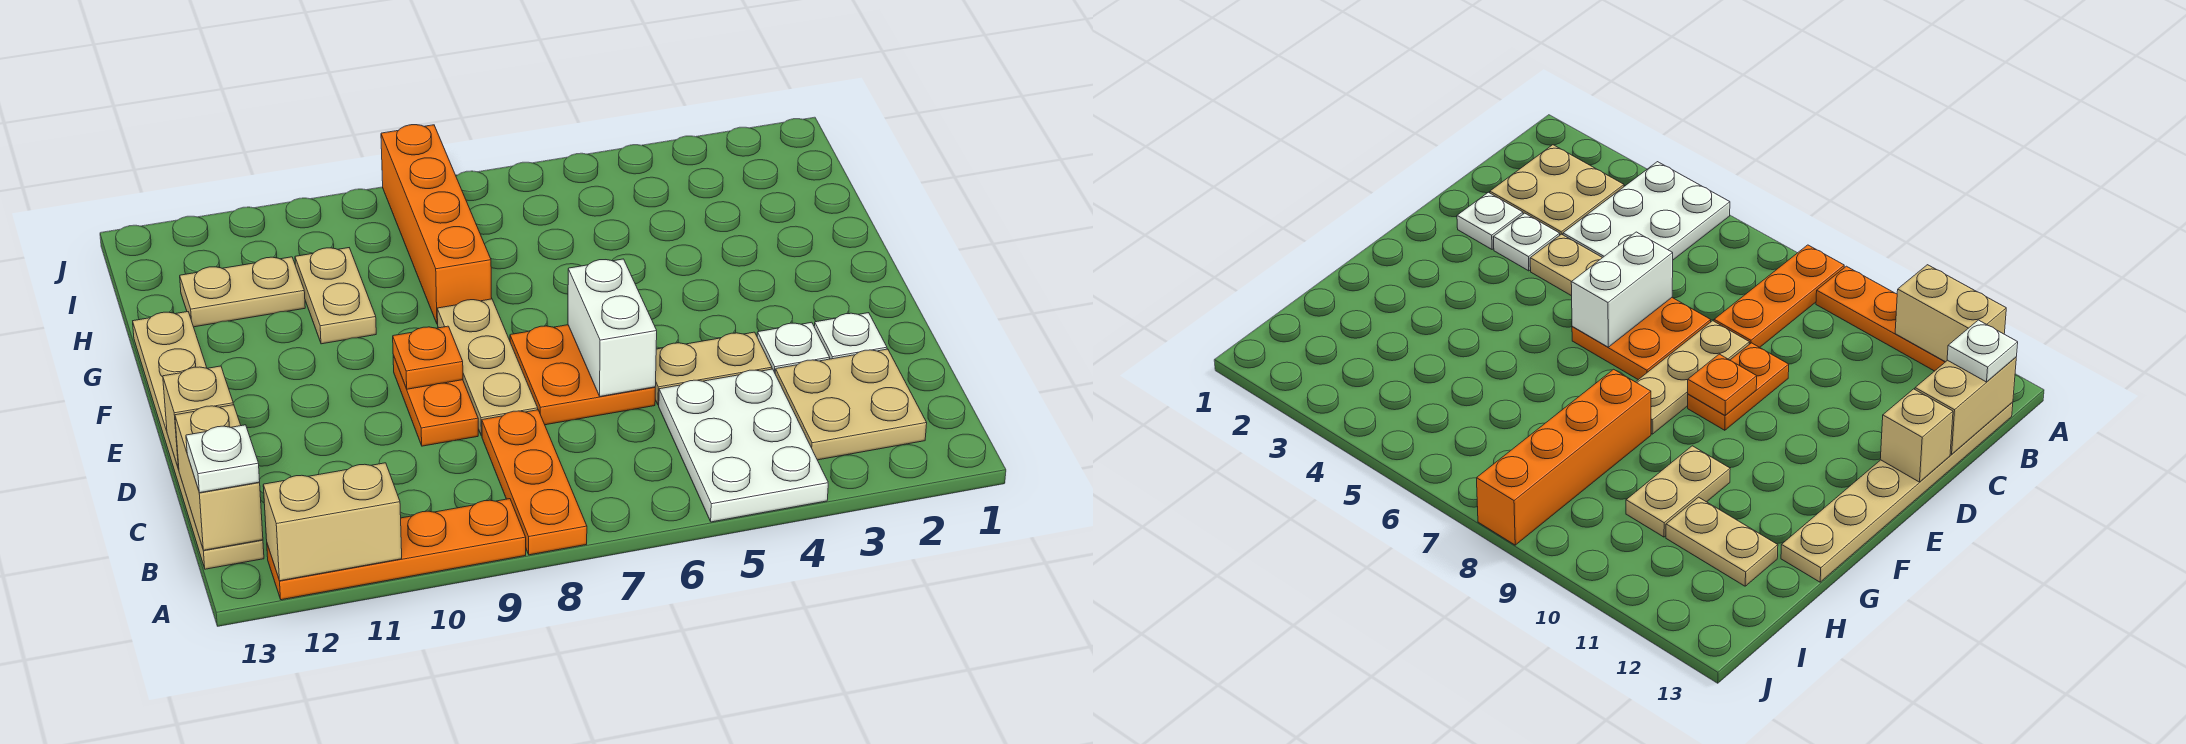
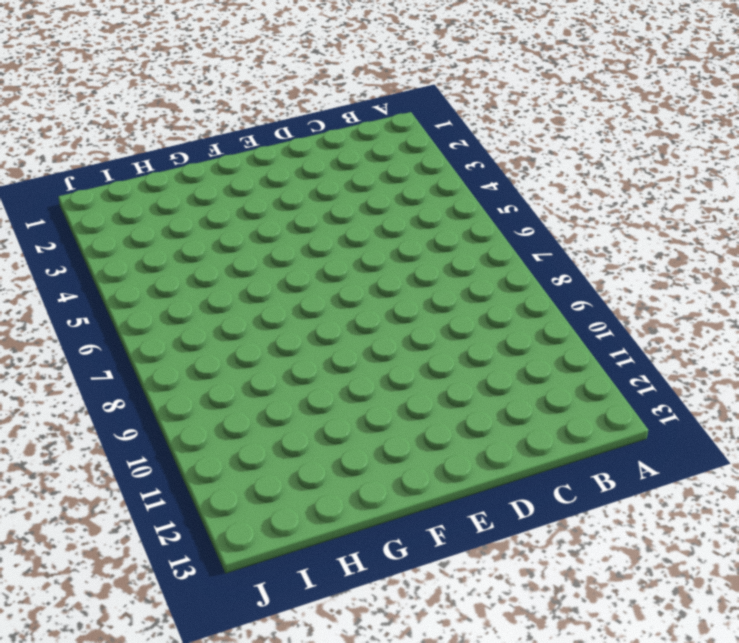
none -> white plate A4:C5 level 1
none -> orange plate A8:C8 level 1
none -> orange plate A9:A12 level 1

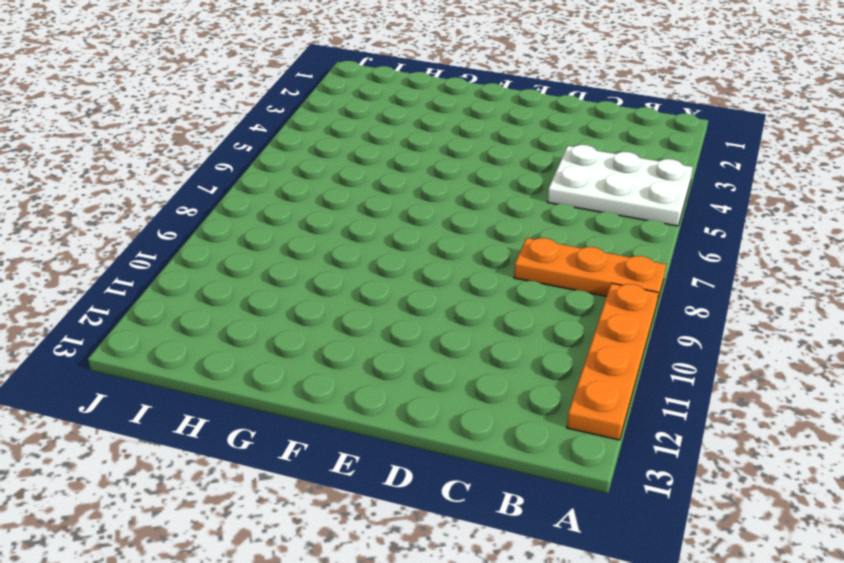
none -> tan plate B2:C3 level 1
none -> tan plate B13:G13 level 1
none -> white plate D2 level 1

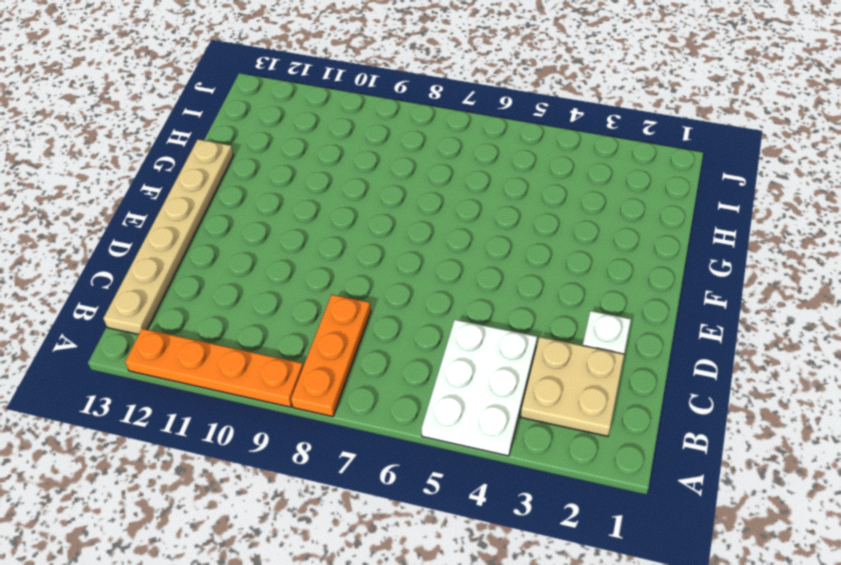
none -> white plate D3 level 1
none -> tan plate D4:D5 level 1
none -> orange plate D6:E7 level 1

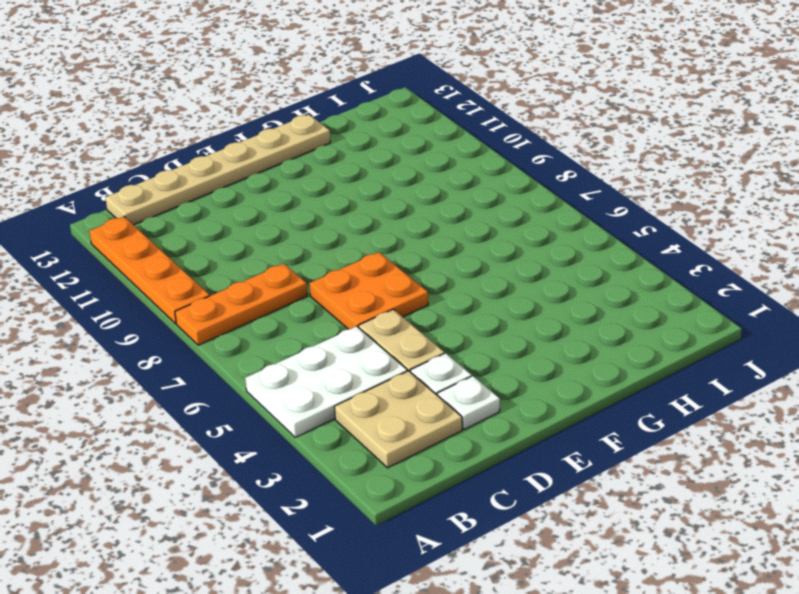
none -> tan plate D8:F8 level 1
none -> orange plate D9:E9 level 1
none -> orange brick G8:J8 level 1

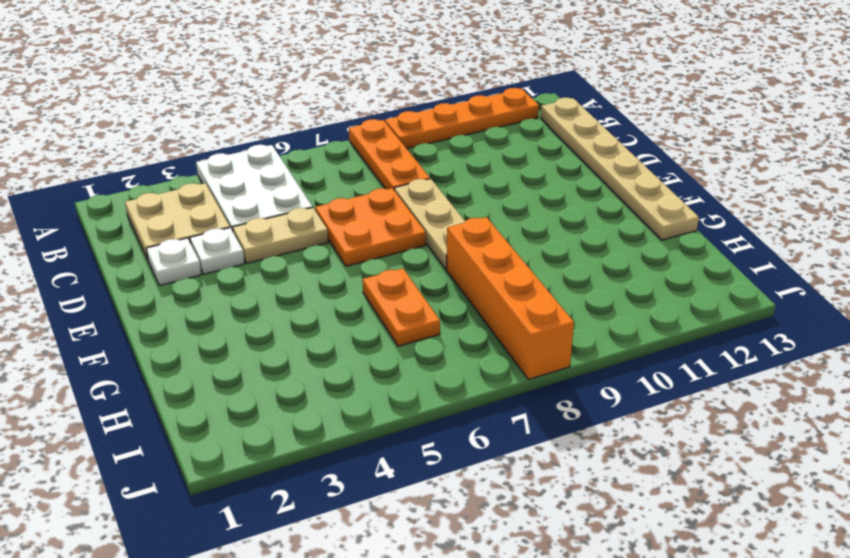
orange plate G6:H6 level 1 -> orange plate D9:E9 level 1
none -> tan plate G10:H10 level 1
none -> tan plate H11:H12 level 1
none -> tan brick A11:A12 level 2

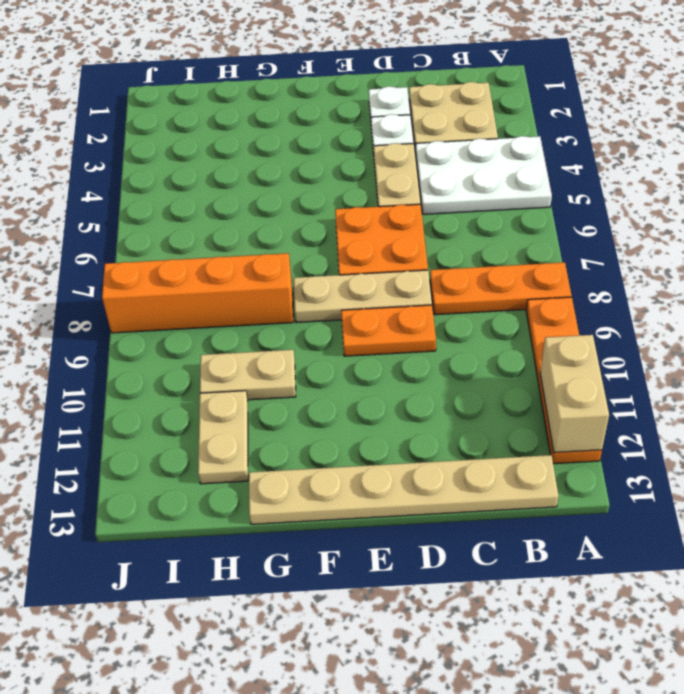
none -> tan brick B13:C13 level 2
none -> white brick D6:E6 level 2
none -> tan brick D13 level 2

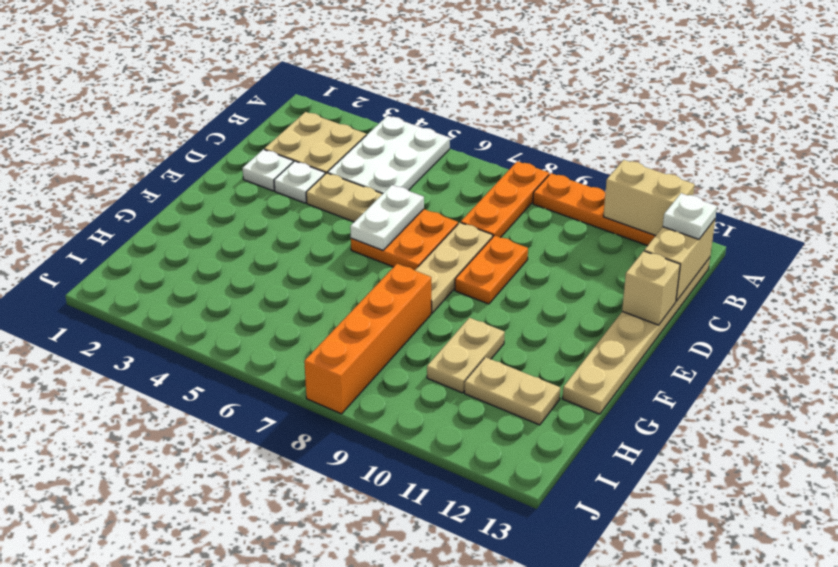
white plate D6:E6 level 2 -> white brick D6:E6 level 2
none -> orange plate E9 level 2

